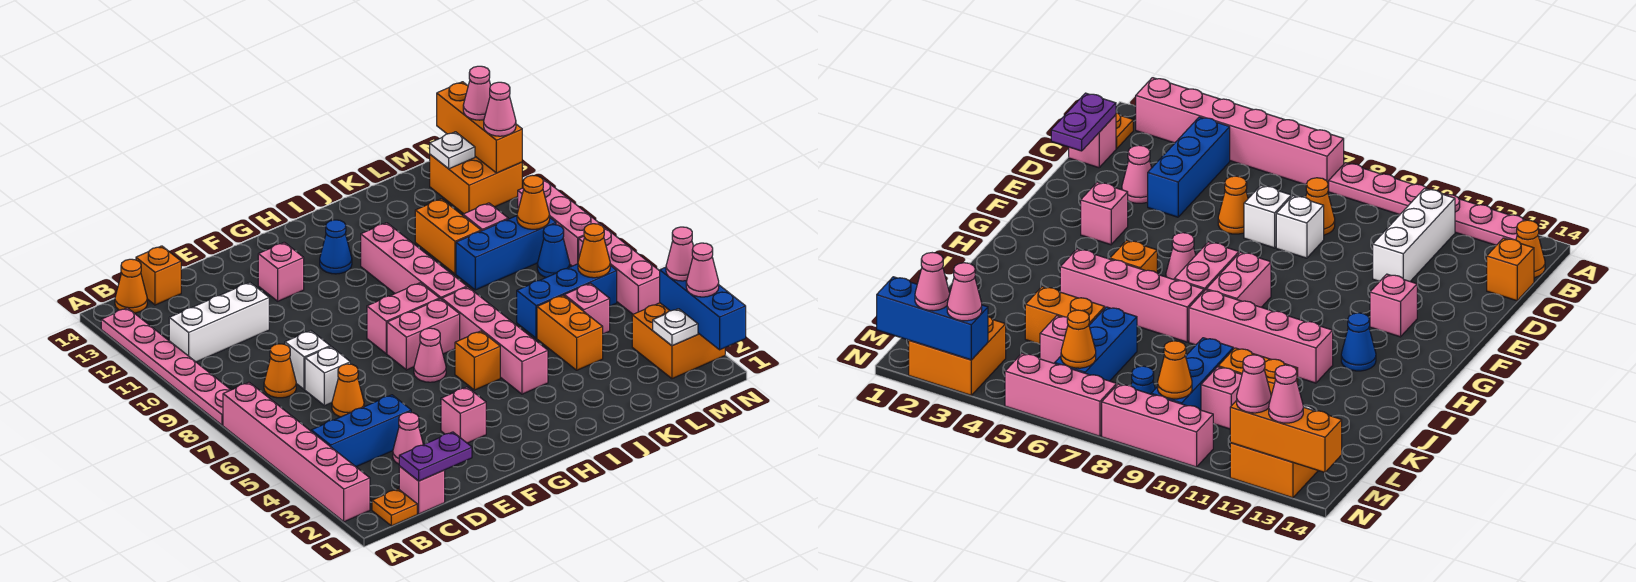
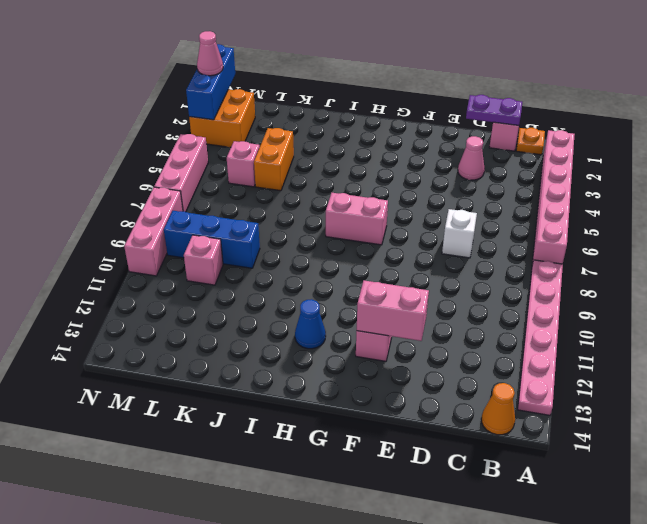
pink brick E12:F12 level 2 -> pink brick G8:H8 level 1
none -> blue brick B4:D4 level 1
none -> white brick B11:D11 level 1
none -> orange cone C8 level 1
none -> orange brick C14 level 1

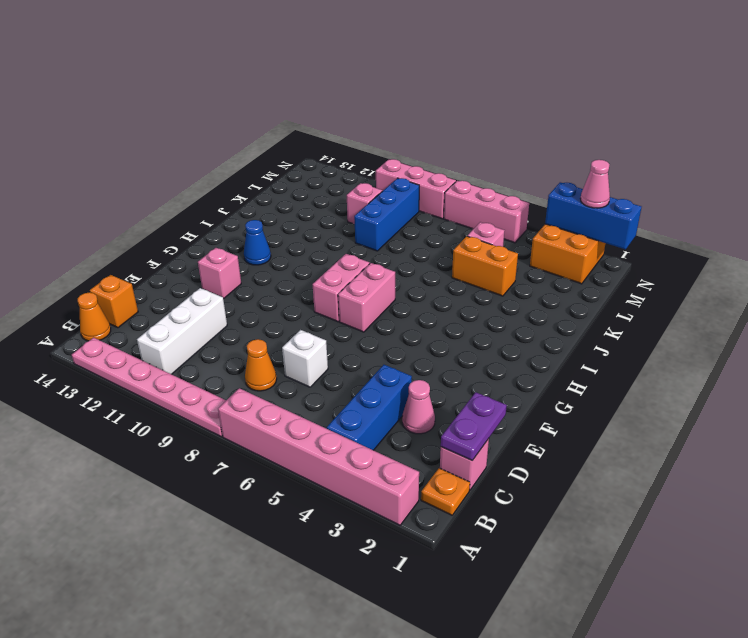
none -> orange cone D6 level 1
none -> white brick D8 level 1
none -> pink brick F3 level 1
none -> pink cone G6 level 1

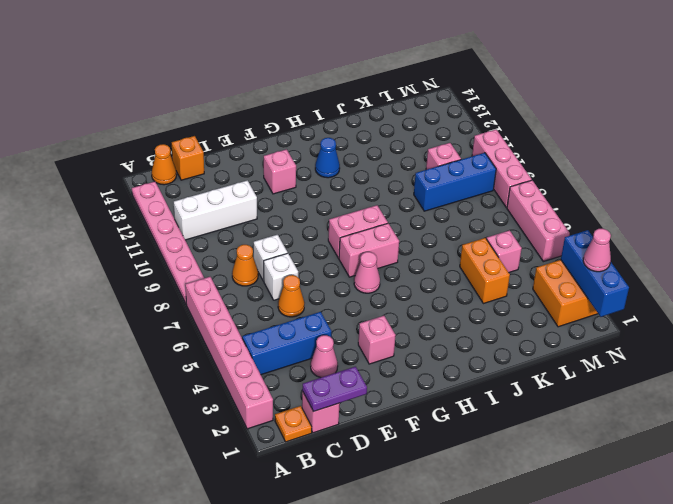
none -> orange brick H5 level 1
none -> pink brick I4:I7 level 1
none -> pink brick I8:I11 level 1
none -> blue brick K6:M6 level 1

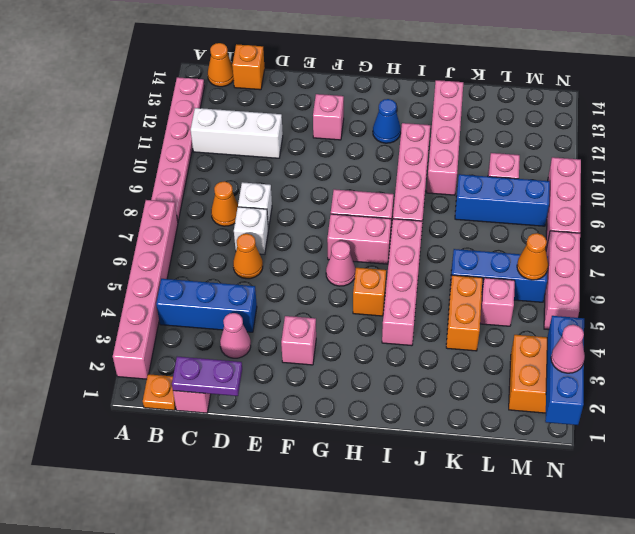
pink brick J10:J13 level 1 -> none
none -> orange brick K10:K11 level 1
none -> blue cone M8 level 1
none -> orange brick M12:N13 level 1
none -> white plate M2 level 2

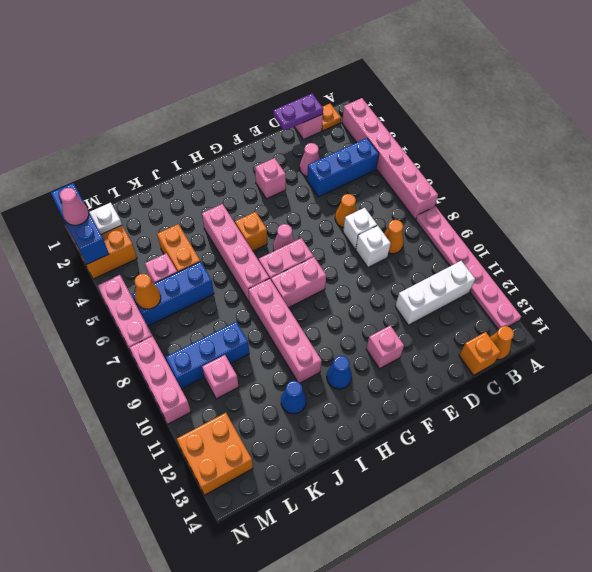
blue cone J12 level 1 -> blue cone M8 level 1
none -> orange brick K10:K11 level 1
none -> orange cone M9 level 2
none -> white plate M13 level 2
none -> orange brick N12:N14 level 2

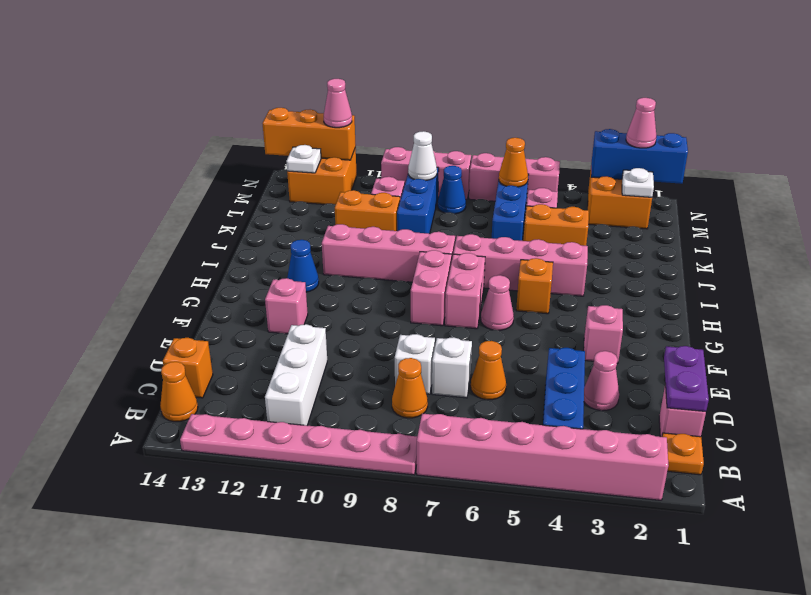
white cone M9 level 2 -> orange cone M9 level 2
none -> pink cone N3 level 3
none -> pink cone N13 level 3

